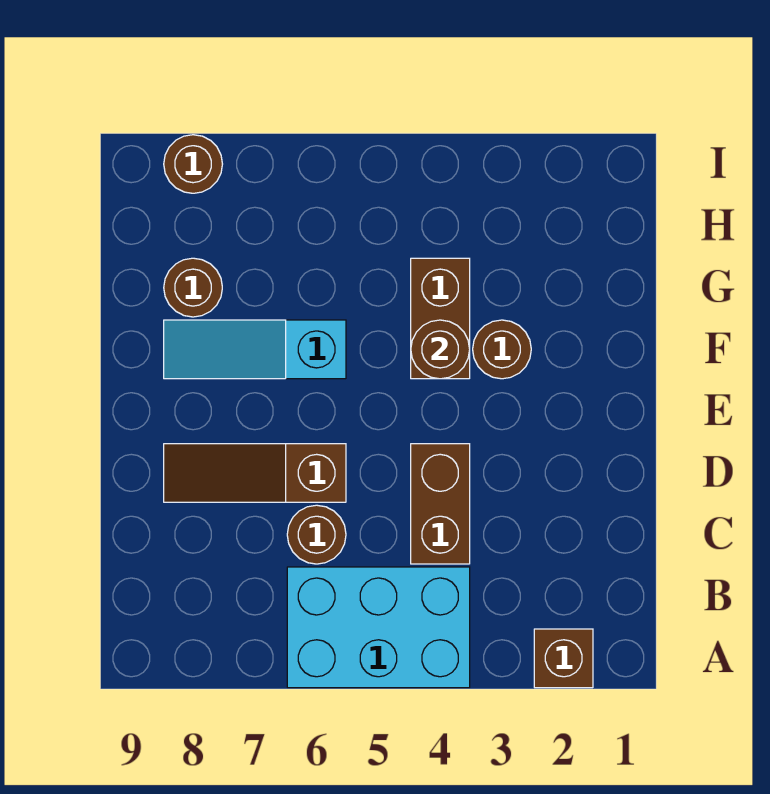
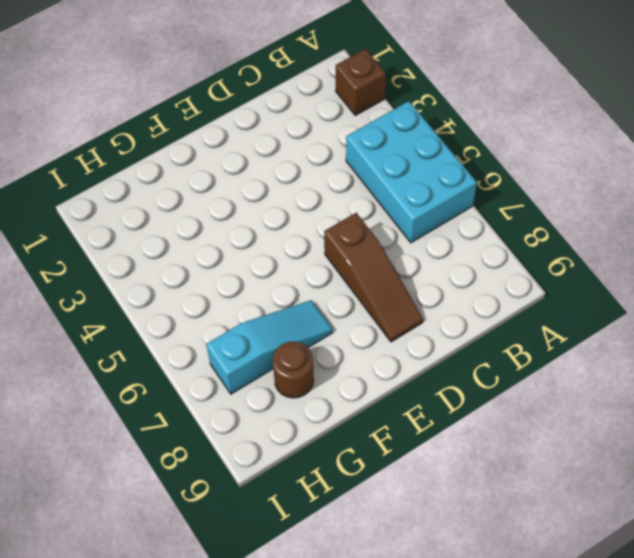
cyan slope F7:H7 level 1 top H -> cyan slope F6:F8 level 1 top 6
none -> brown brick C4:D4 level 1
none -> brown round brick C6 level 1

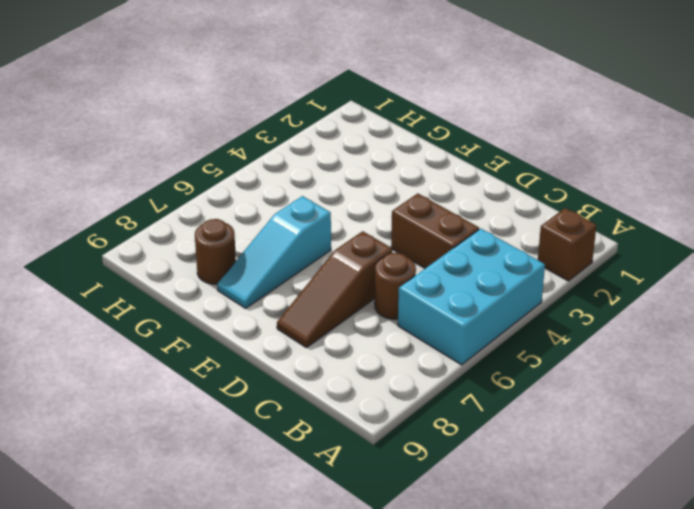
none -> brown round brick F3 level 1
none -> brown brick F4:G4 level 1

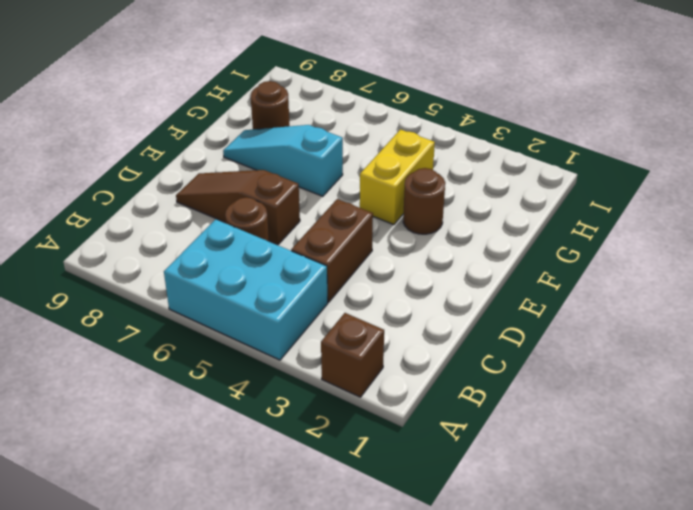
yellow brick F4:G4 level 1 -> brown brick F4:G4 level 1
none -> brown round brick I8 level 1
none -> brown round brick F4 level 2

